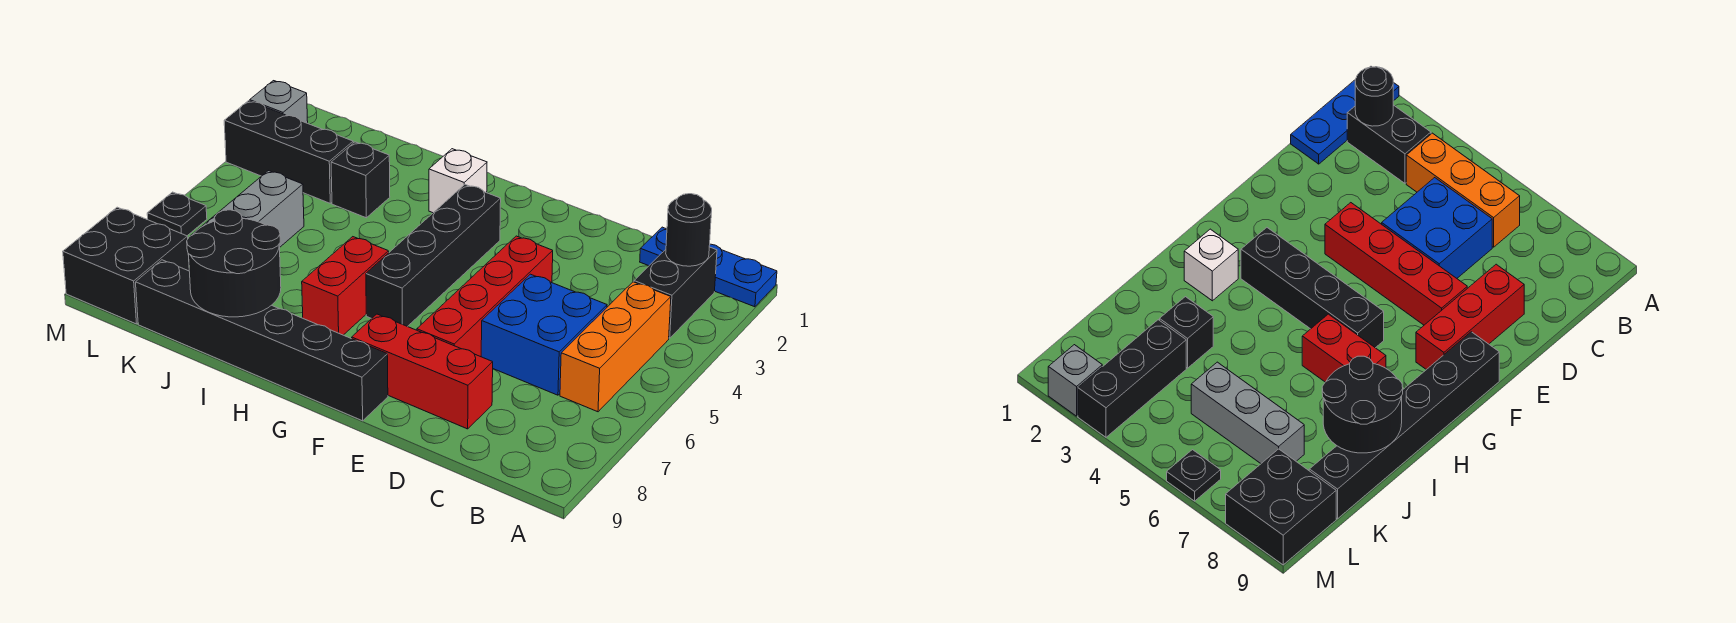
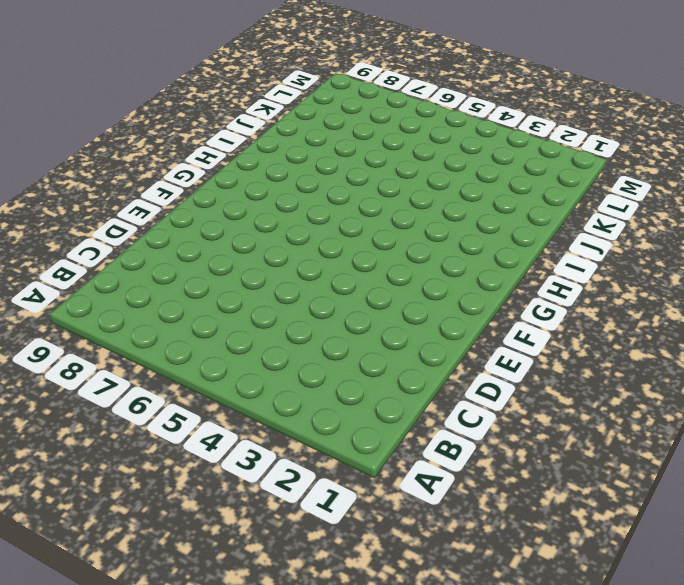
none -> blue plate A1:C1 level 1
none -> black brick B2:B3 level 1
none -> orange brick B4:B6 level 1

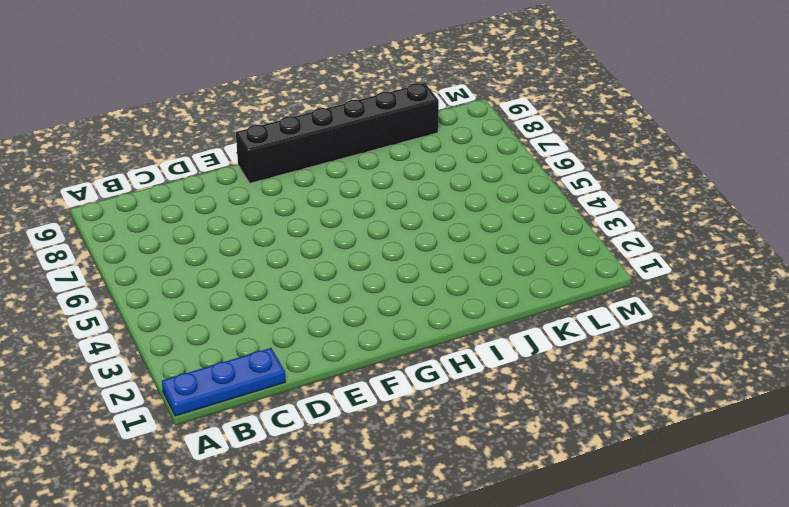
none -> black brick B2:B3 level 1
none -> orange brick B4:B6 level 1
none -> blue brick C5:D6 level 1

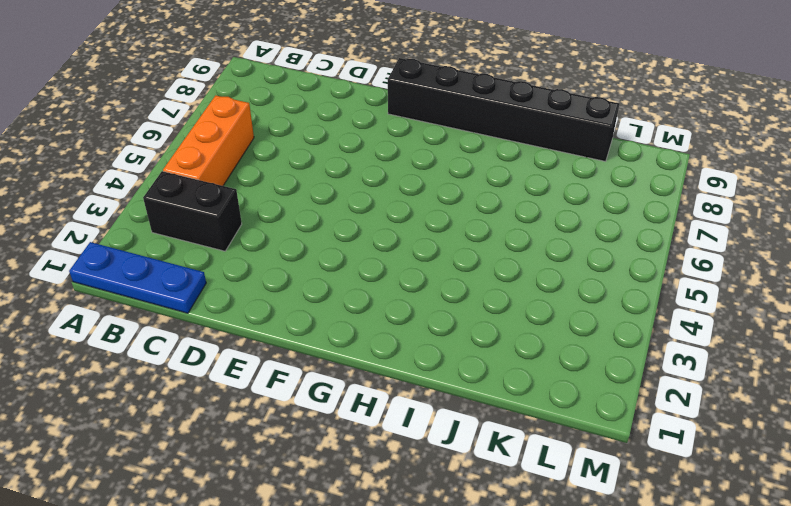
black brick B3:C3 level 1 -> black brick B2:B3 level 1
none -> blue brick C5:D6 level 1
none -> red brick D8:F8 level 1
none -> red brick E4:E7 level 1

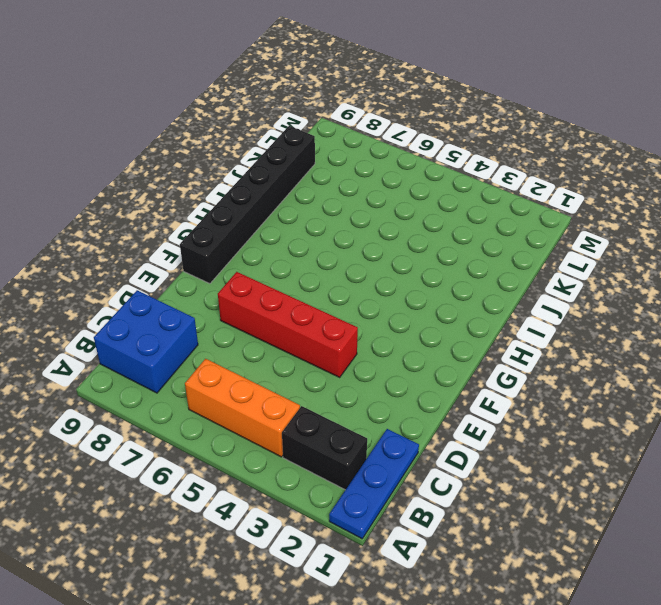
blue brick B8:C9 level 1 -> blue brick C5:D6 level 1
none -> red brick D8:F8 level 1
none -> black brick G3:G6 level 1
none -> white brick H2 level 1

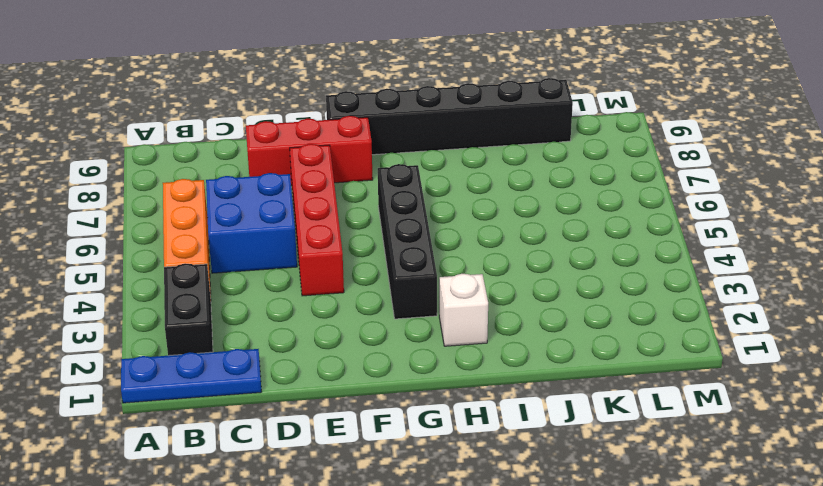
none -> red brick H6:H7 level 1
none -> black brick J3 level 1
none -> black brick K3:M3 level 1

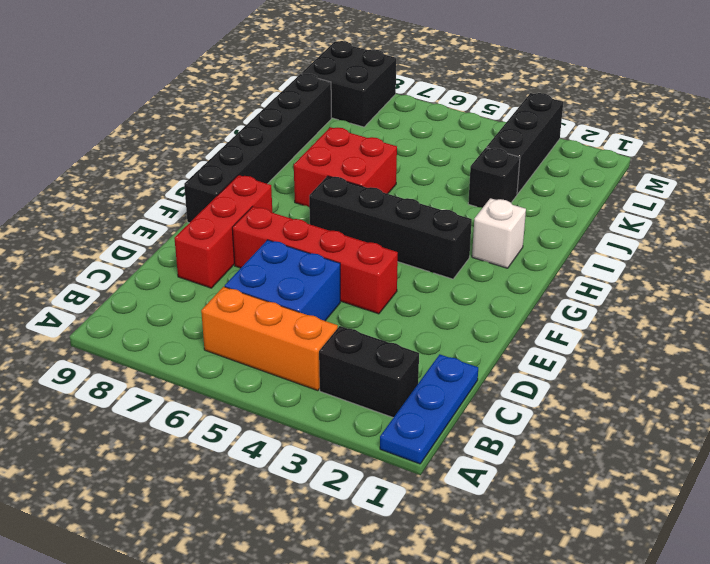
red brick H6:I7 level 1 -> red brick H6:H7 level 1
none -> grey brick K5:K7 level 1
none -> grey brick M2 level 1
none -> black plate M6 level 1

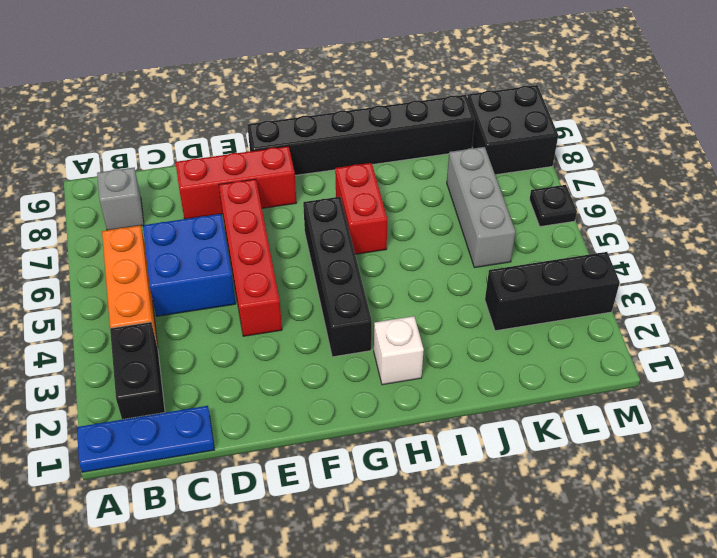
grey brick B8 level 1 -> grey brick M2 level 1
none -> black brick J3 level 1
none -> black round brick B2 level 2
none -> black round brick I8:J9 level 2

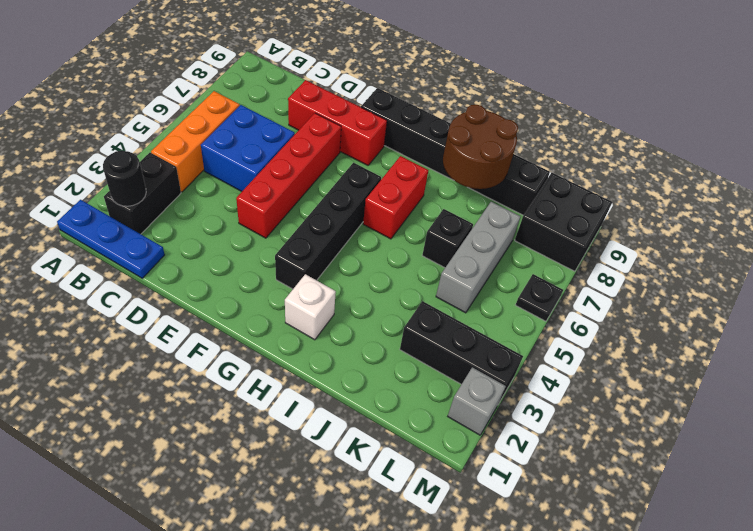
brown round brick I8:J9 level 2 -> black round brick I8:J9 level 2
black brick J6 level 1 -> black brick J3 level 1

